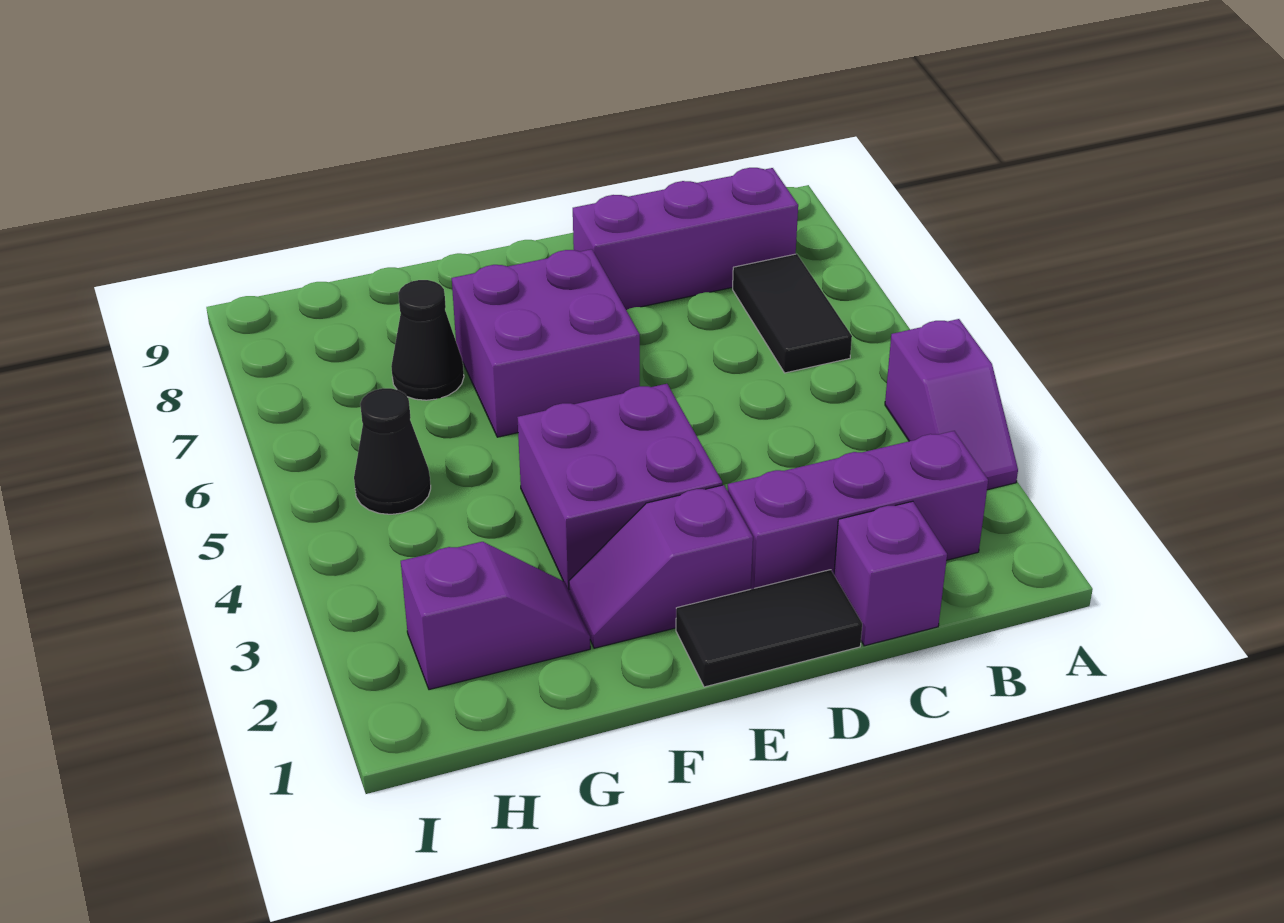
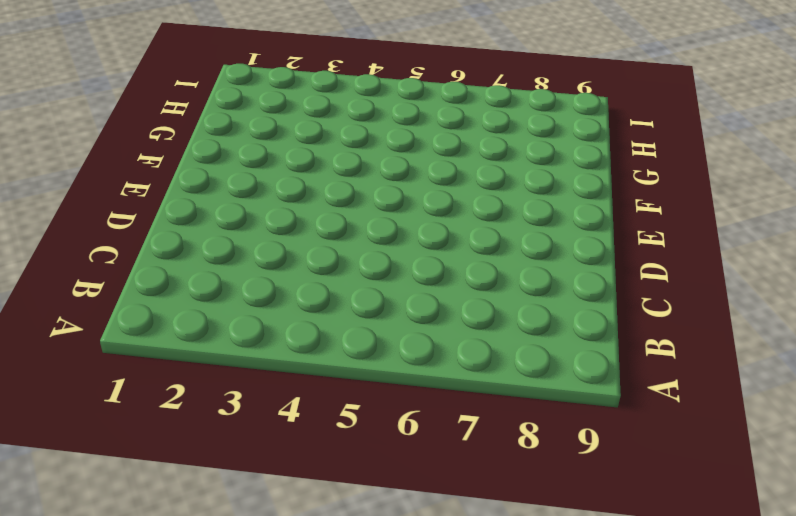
none -> purple slope A3:A4 level 1 top 4
none -> purple brick B2:D2 level 1
none -> black tile B6:B7 level 1

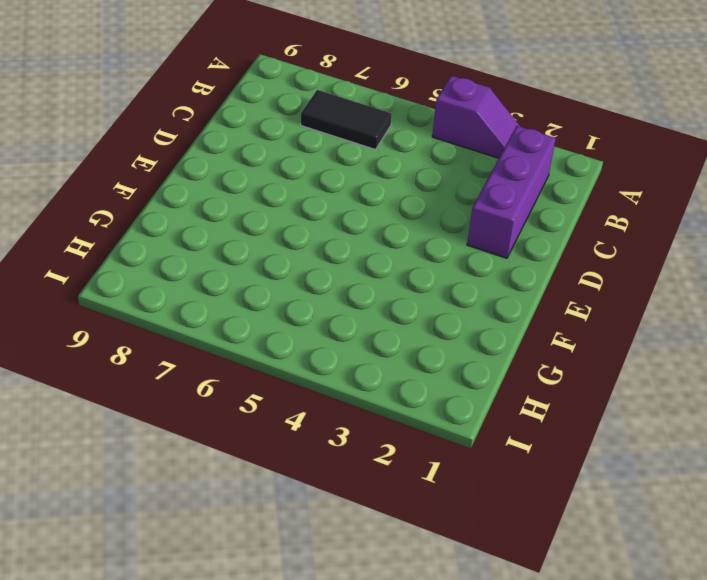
none -> purple brick B8:D8 level 1
none -> purple brick C1 level 1
none -> black tile D1:E1 level 1

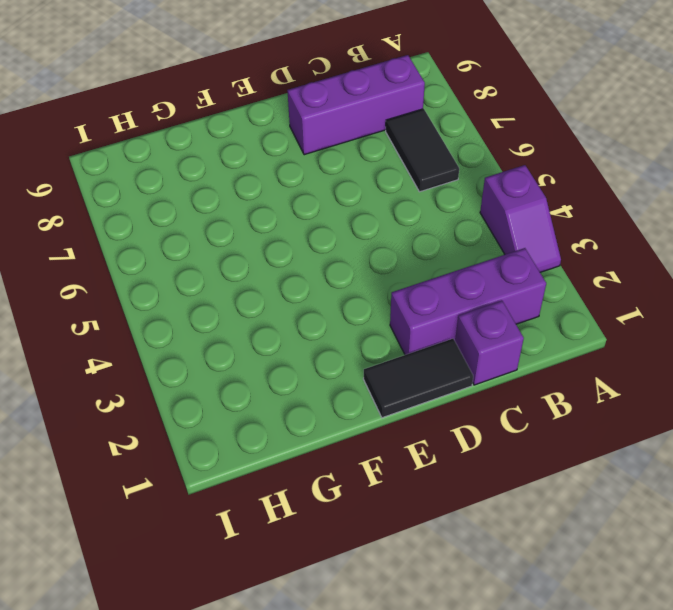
none -> purple slope E2:F2 level 1 top E
none -> purple brick E3:F4 level 1
none -> purple brick E6:F7 level 1

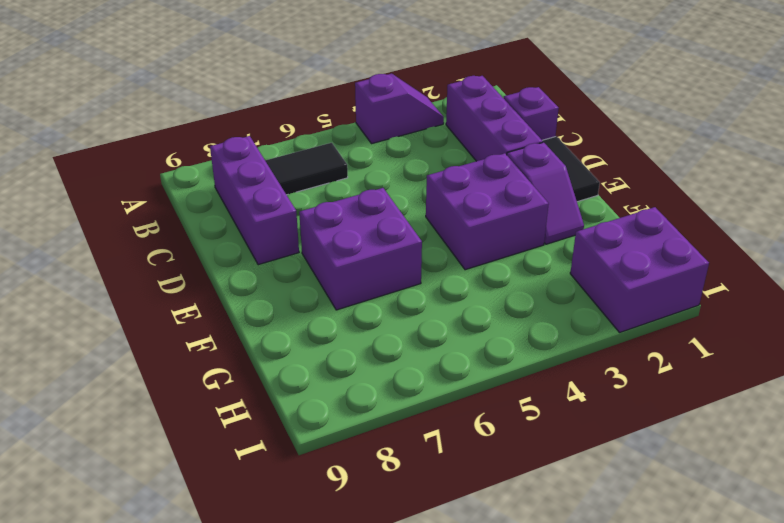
purple brick H1:I2 level 1 -> purple slope G2:H2 level 1 top H
none -> black cone G7 level 1
none -> black cone H5 level 1

